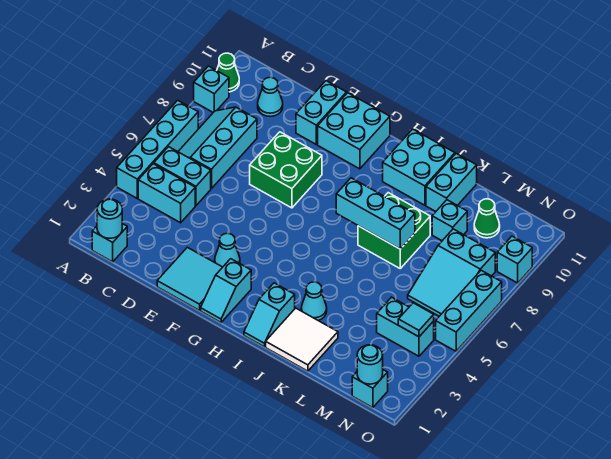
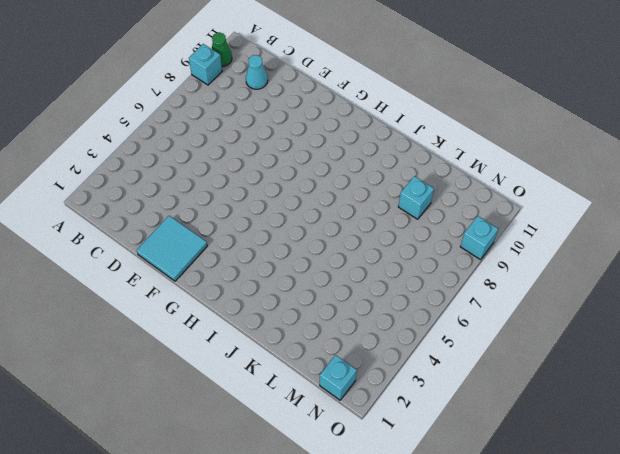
none -> cyan brick A4:A7 level 1
none -> cyan brick B1 level 1
none -> cyan brick B4:C4 level 1
none -> cyan brick B5:C5 level 1

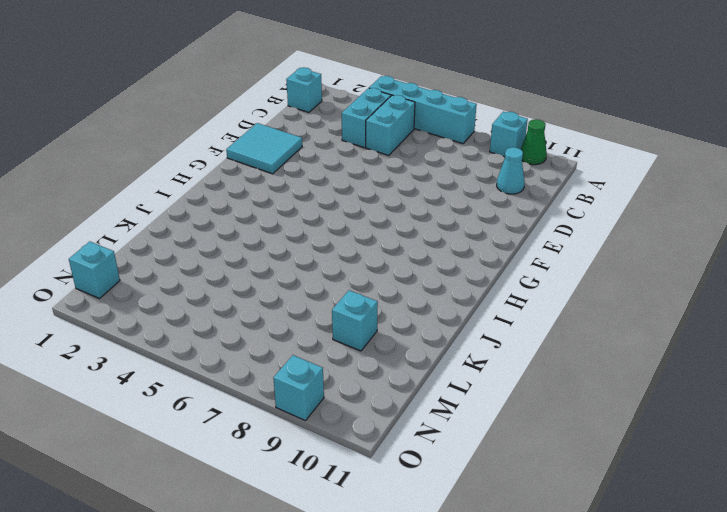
none -> cyan slope B6:C8 level 1 top C
none -> green brick E7:F8 level 1
none -> cyan brick E10:E11 level 1
none -> cyan cone F3 level 1

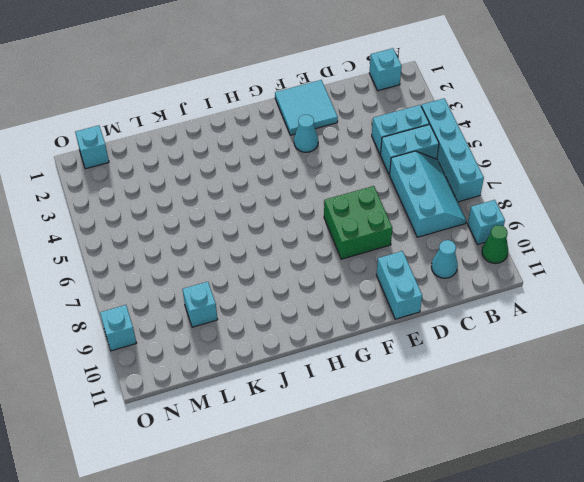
none -> cyan brick F10:G11 level 1
none -> cyan slope G1:G2 level 1 top 2
none -> cyan slope I1:I2 level 1 top 2
none -> cyan brick I10:J11 level 1

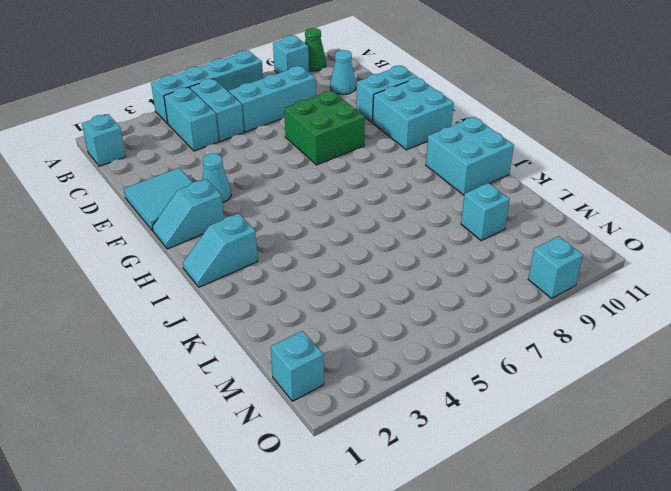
none -> white tile J1:K2 level 1
none -> cyan cone J3 level 1
none -> green brick J7:K8 level 1
none -> cyan brick K10:K11 level 1

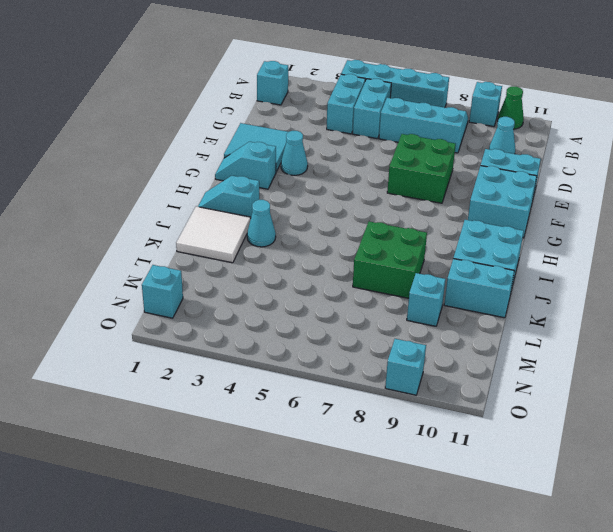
none -> cyan brick M4:N4 level 1
none -> cyan slope M6:N8 level 1 top 8
none -> green cone M10 level 1
none -> cyan brick O5:O7 level 1

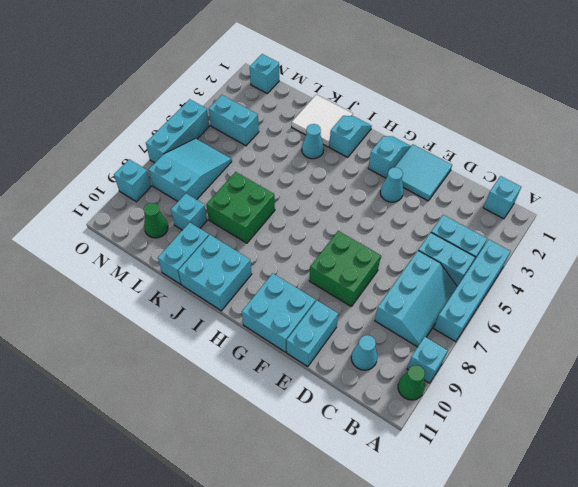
none -> cyan round brick B1 level 2
none -> cyan brick I7:K7 level 2
none -> cyan round brick N1 level 2
none -> cyan tile N4 level 2

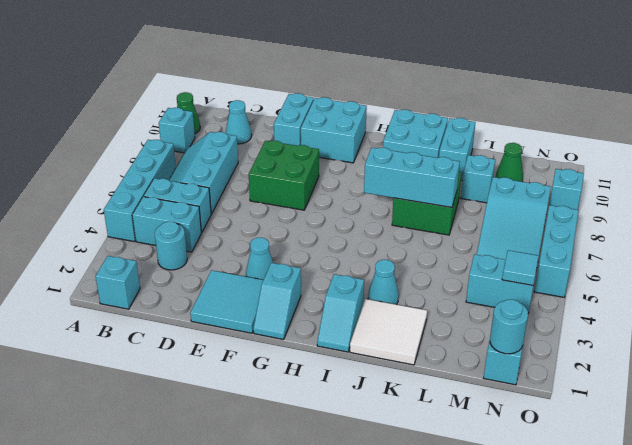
cyan round brick C3 level 1 -> cyan round brick B1 level 2

